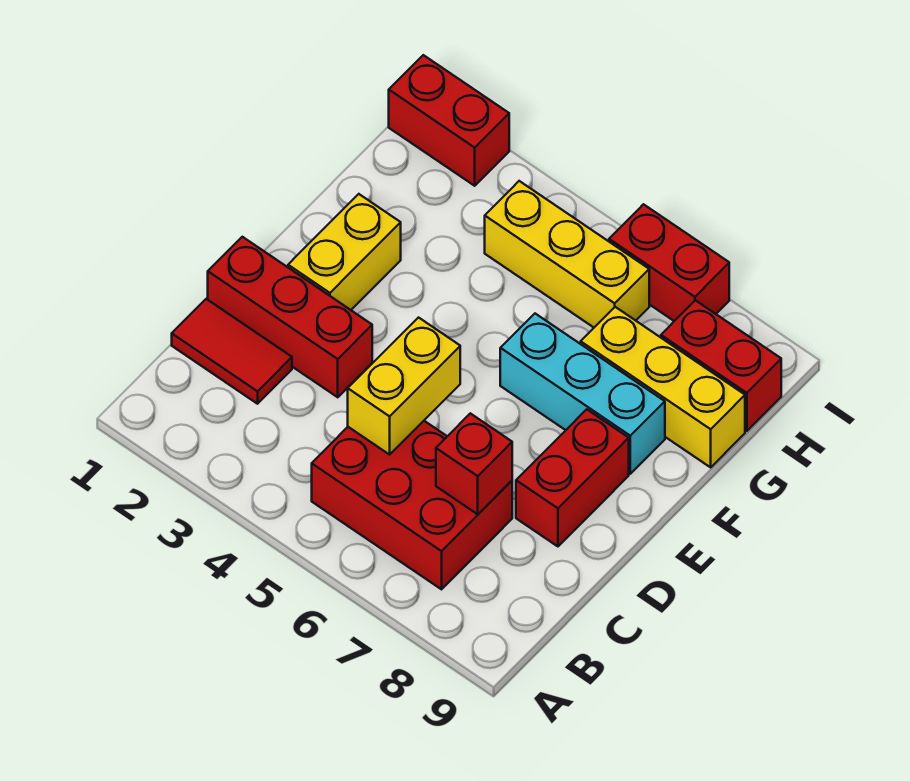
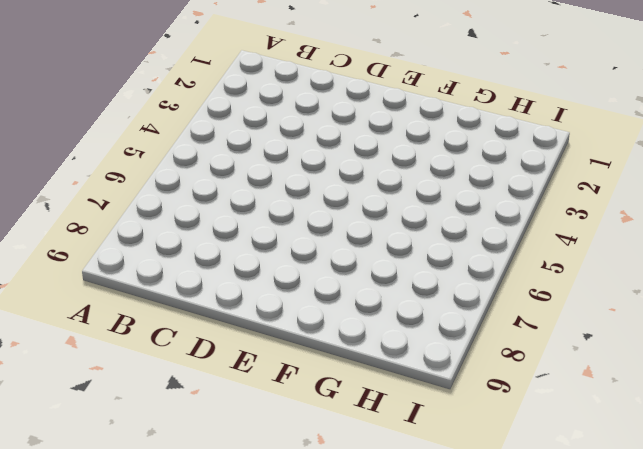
none -> red brick B5:C7 level 1
none -> red tile C1:C2 level 1
none -> red brick D1:D3 level 1

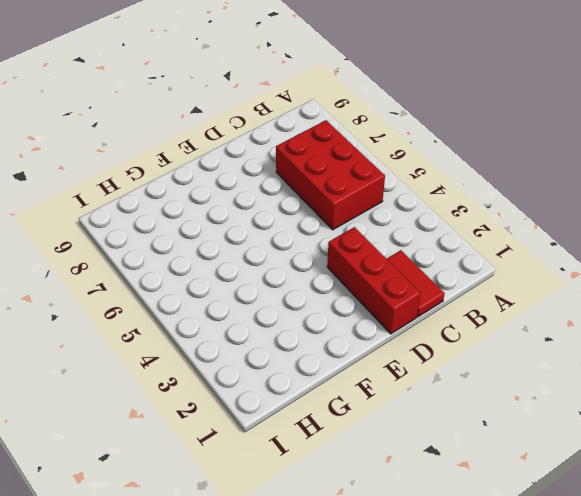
none -> red brick D8:E8 level 1
none -> yellow brick E2:F2 level 1
none -> cyan brick F6:F8 level 1

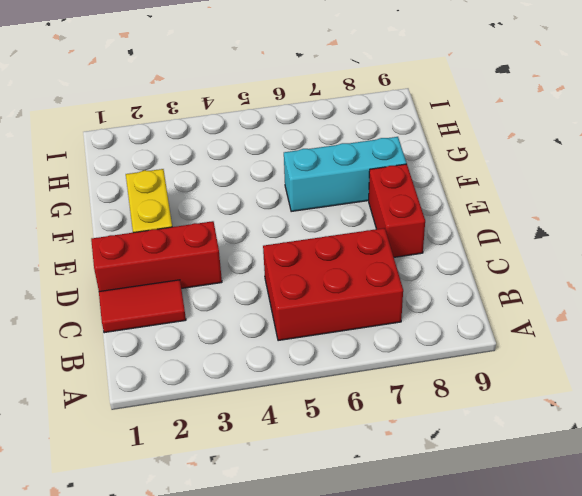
none -> yellow brick G7:G9 level 1
none -> yellow brick H4:H6 level 1
none -> red brick H8:H9 level 1

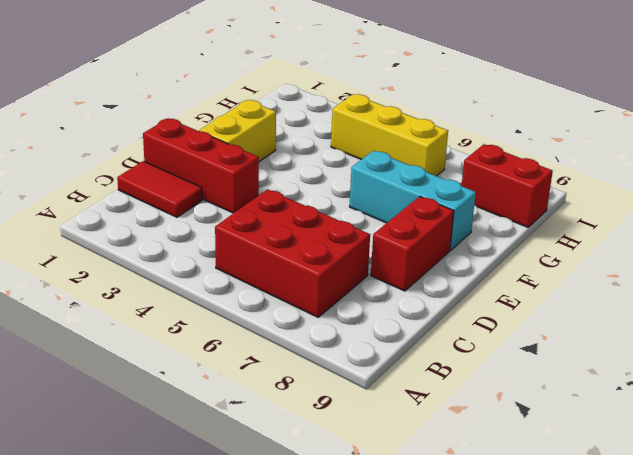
none -> yellow brick G7:G9 level 1
none -> red brick I1:I2 level 1
none -> red brick I6:I7 level 1

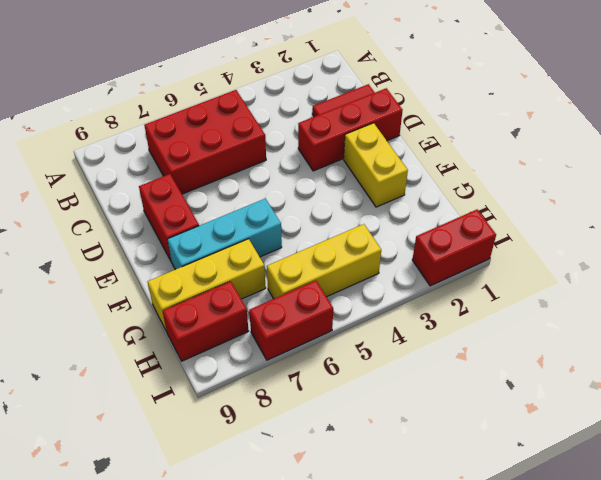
none -> yellow brick C5:D5 level 2
none -> red brick C7 level 2

